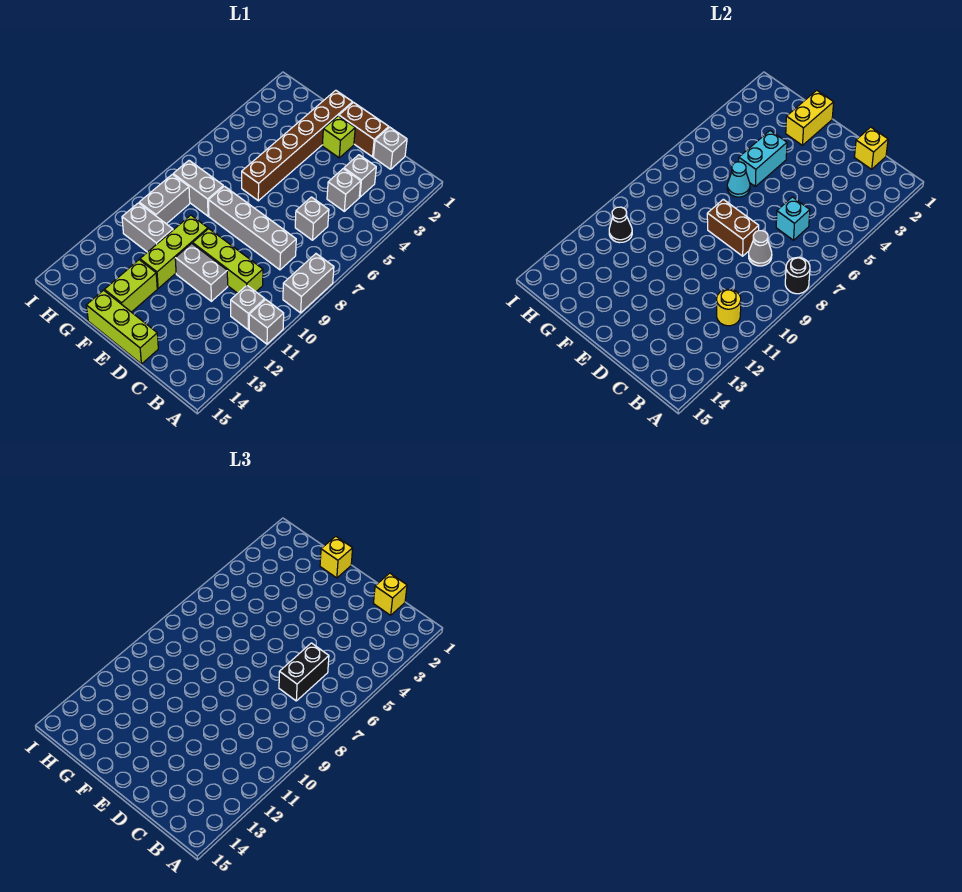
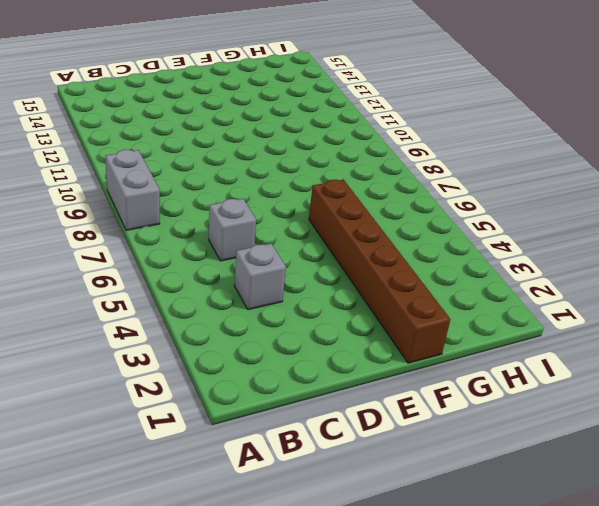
none -> grey brick A11 level 1
none -> grey brick B11 level 1
none -> grey brick C1 level 1
none -> grey brick C3 level 1

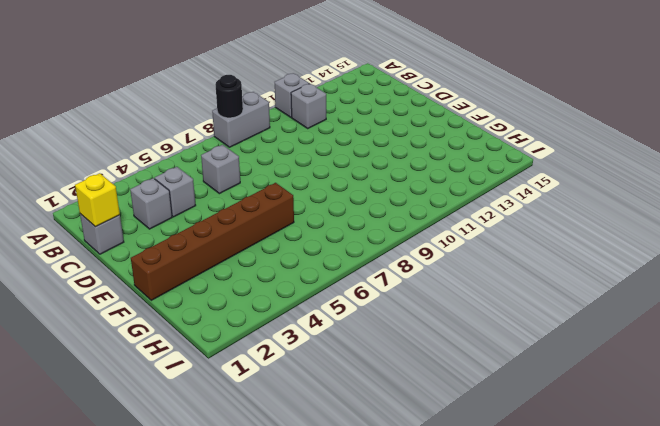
none -> grey brick C8:F8 level 1
none -> lime brick C10:E10 level 1
none -> brown brick D1:E1 level 1
none -> grey brick D11:E11 level 1

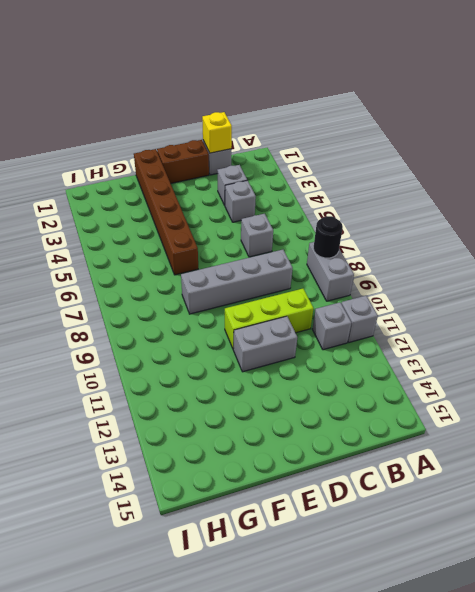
none -> lime brick D15:F15 level 1
none -> lime brick E2 level 1
none -> lime brick F10:F12 level 1
none -> lime brick F13:F14 level 1

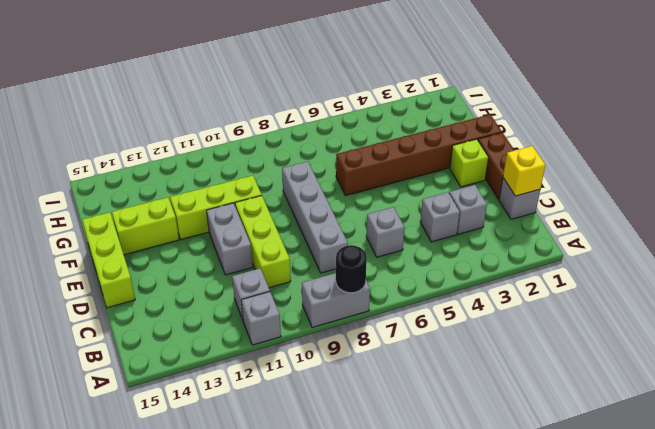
none -> grey brick G8:H8 level 1
none -> grey brick G11:H11 level 1
none -> grey brick H9:H10 level 1
none -> yellow round brick B11 level 2

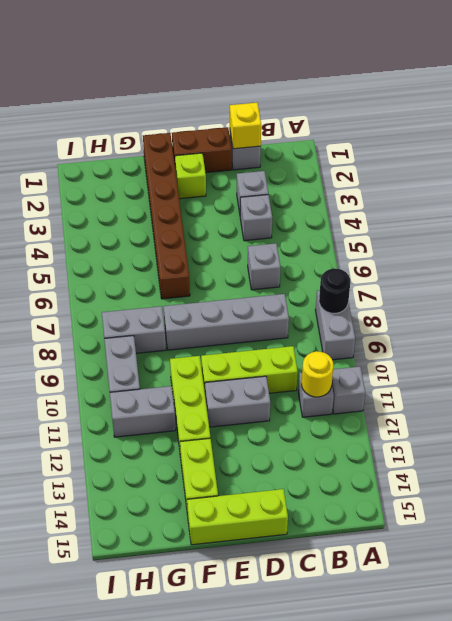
none -> cyan brick C6 level 2
none -> grey cone C8 level 2
none -> brown brick D8:E8 level 2
none -> yellow brick F1:F2 level 2

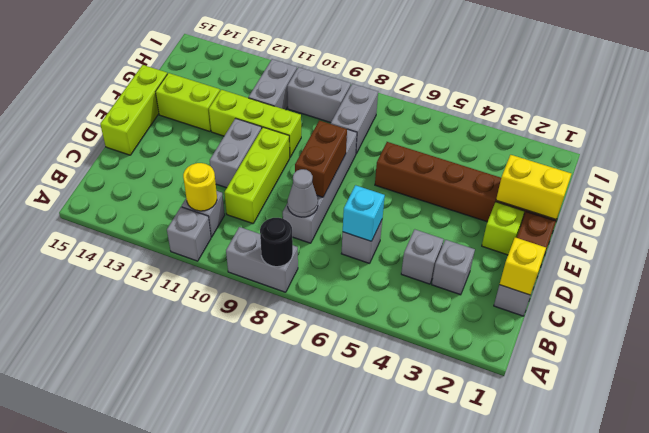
none -> cyan brick F4:F5 level 2
none -> cyan cone F6 level 2
none -> black cone H11 level 2
none -> yellow brick C1 level 3

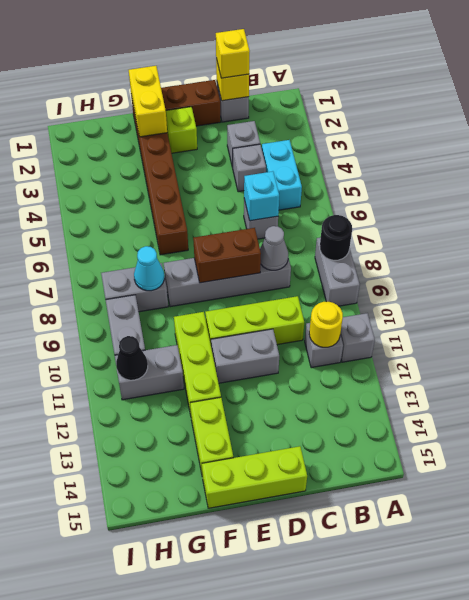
cyan brick B4:B5 level 1 -> cyan brick F4:F5 level 2
cyan cone G8 level 2 -> cyan cone F6 level 2
none -> black brick C6:C7 level 3
none -> yellow brick F1 level 3

